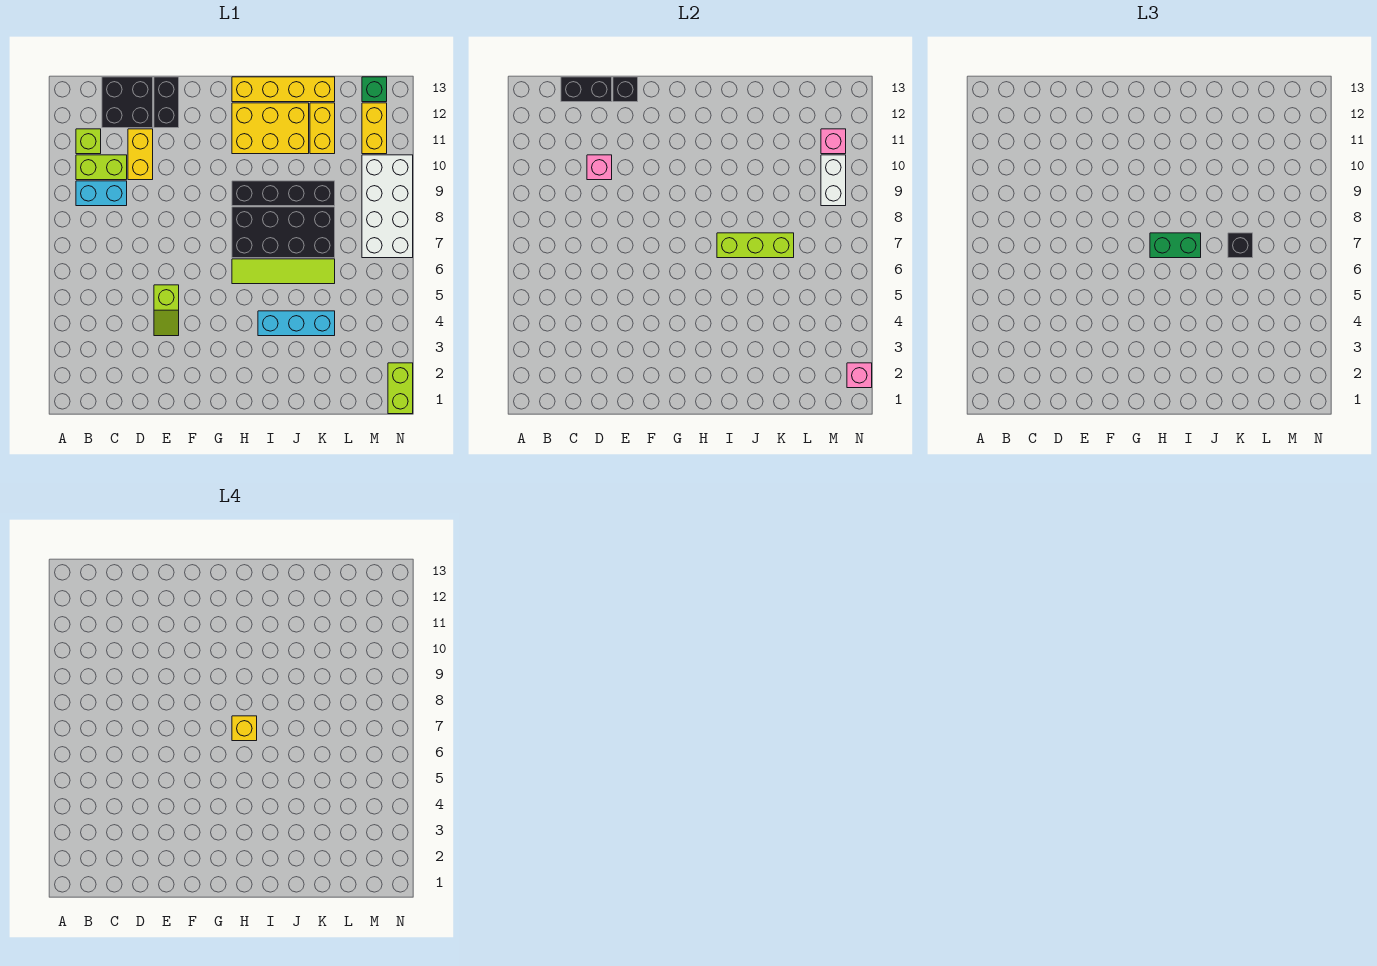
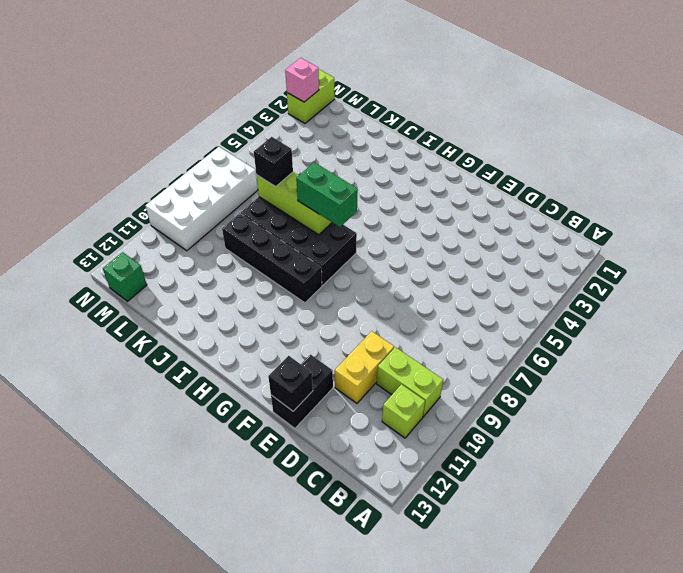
none -> cyan brick B9:C9 level 1
none -> black brick C12:D13 level 1
none -> lime slope E4:E5 level 1 top 5

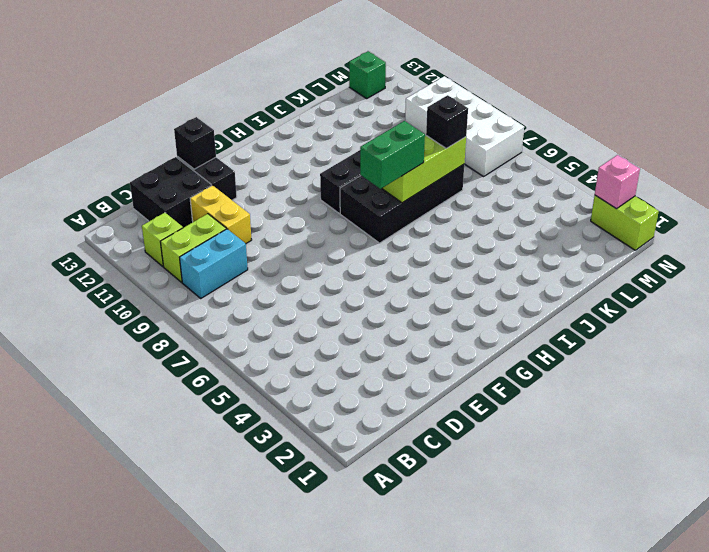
none -> lime slope E4:E5 level 1 top 5
none -> lime tile H6:K6 level 1
none -> yellow brick H11:J12 level 1

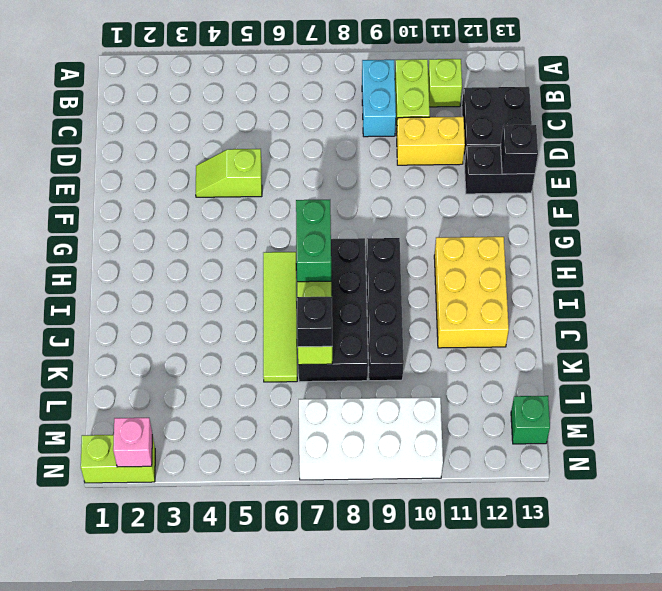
none -> yellow brick H13:K13 level 1
none -> cyan brick I4:K4 level 1
none -> yellow brick K11:K12 level 1

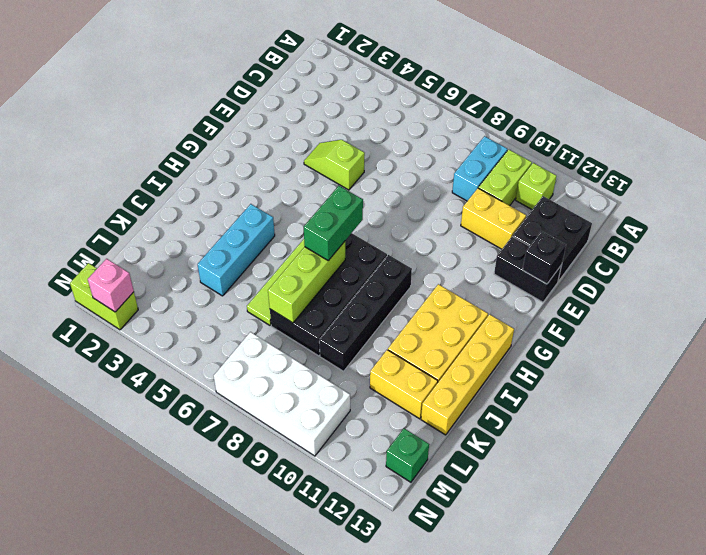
none -> yellow brick M11:M12 level 1
none -> black brick C13:D13 level 2
none -> pink brick D10 level 2

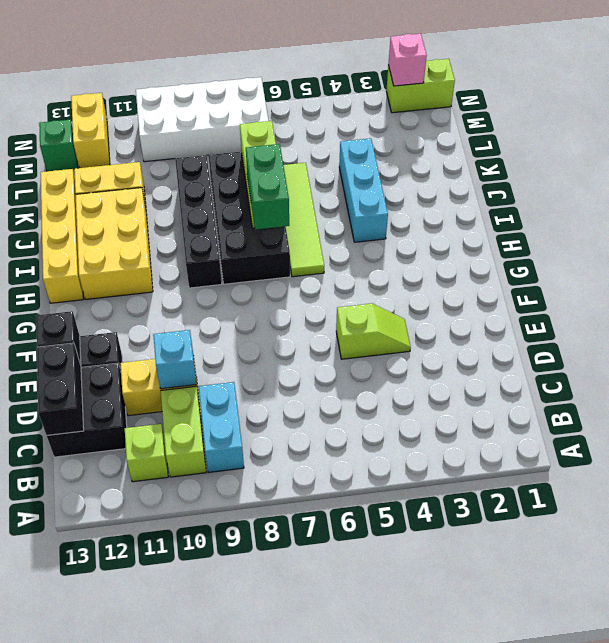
cyan brick D10 level 2 -> pink brick D10 level 2
yellow brick M12:N12 level 1 -> yellow brick M11:M12 level 1
none -> white brick M9:M10 level 2
none -> pink brick M11 level 2
none -> black brick K7 level 3

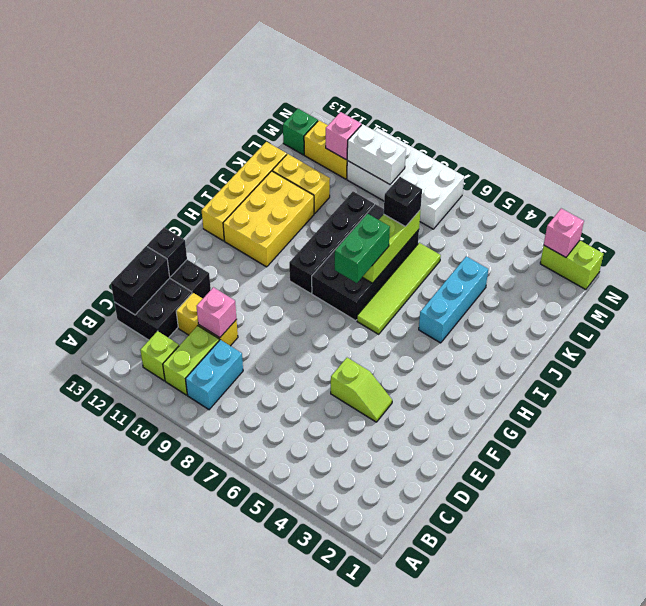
none -> yellow brick H7 level 4

